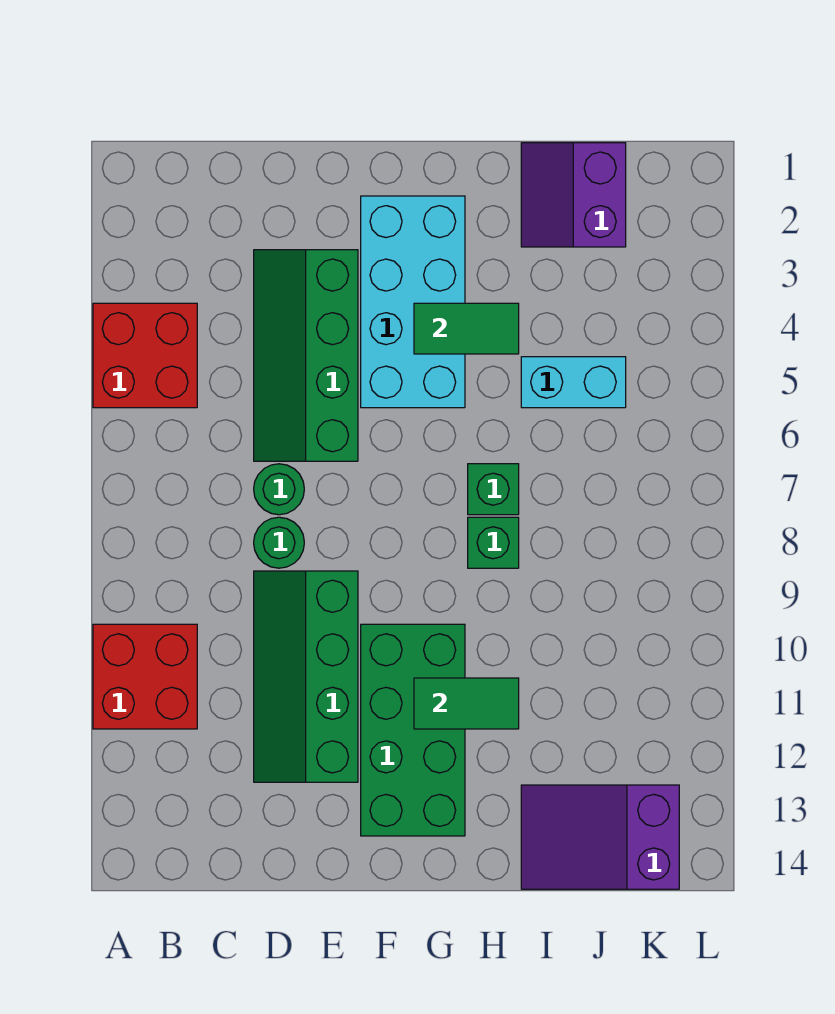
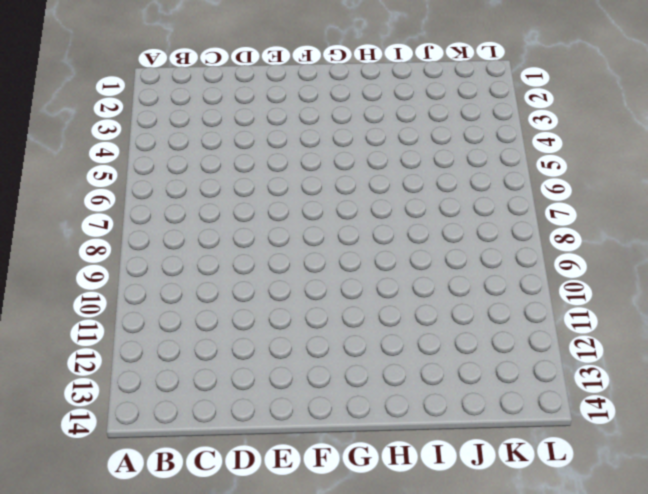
none -> red brick A4:B5 level 1
none -> red brick A10:B11 level 1
none -> green slope D3:E6 level 1 top E

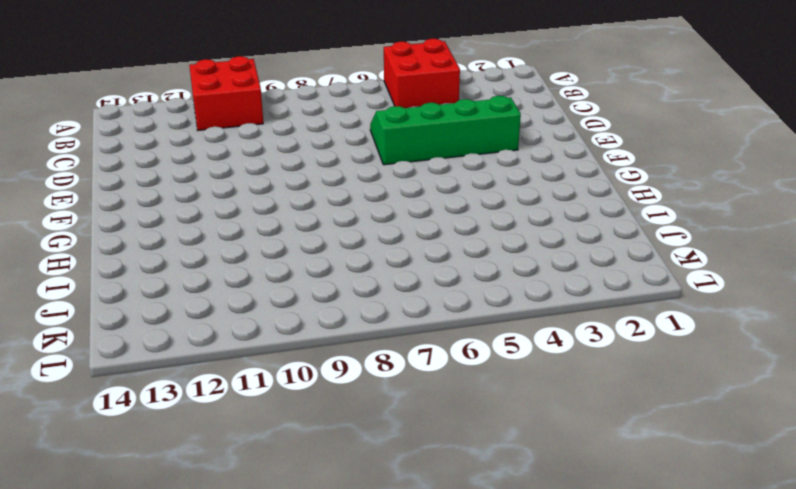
none -> green round brick D7 level 1
none -> green round brick D8 level 1
none -> green slope D9:E12 level 1 top E

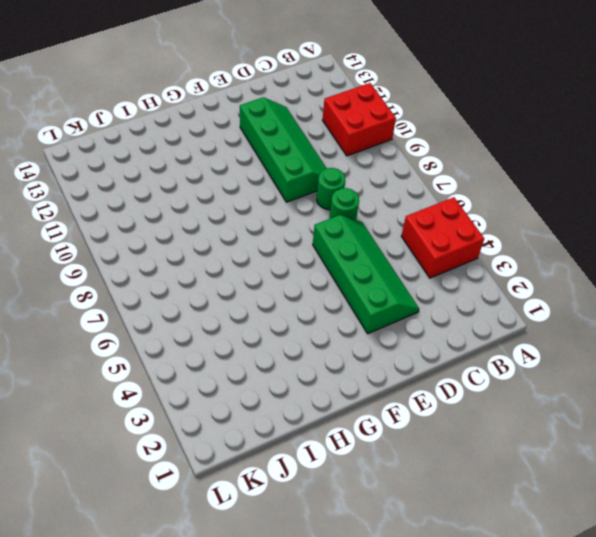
none -> cyan brick F2:G5 level 1
none -> green brick F10:G13 level 1
none -> green brick H7 level 1

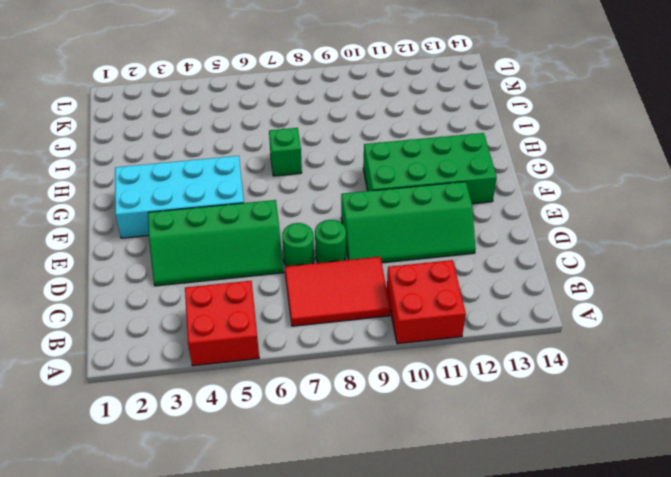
red tile B7:C9 level 1 -> none
none -> green brick H8 level 1
none -> purple slope I1:J2 level 1 top J
none -> cyan brick I5:J5 level 1

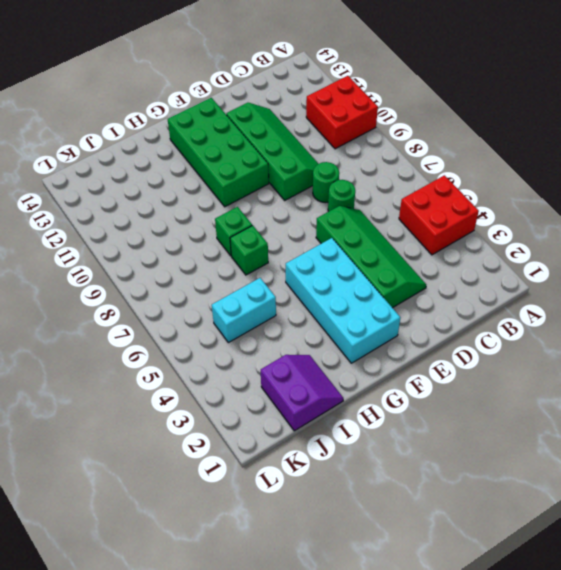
none -> purple slope I13:K14 level 1 top K
none -> green tile G4:H4 level 2
none -> green tile G11:H11 level 2

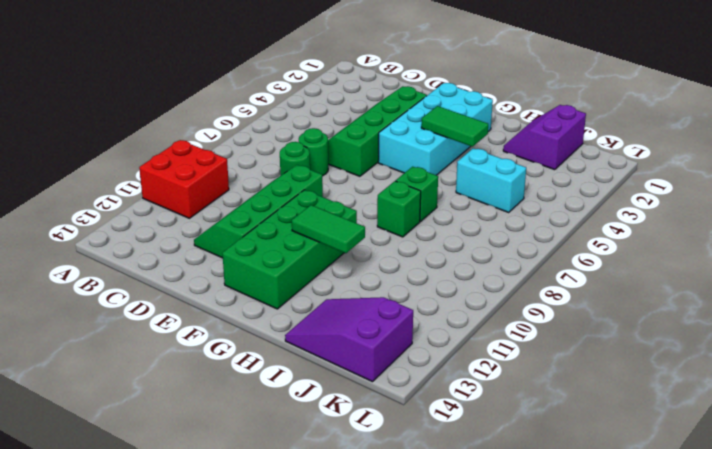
none -> red brick A4:B5 level 1

